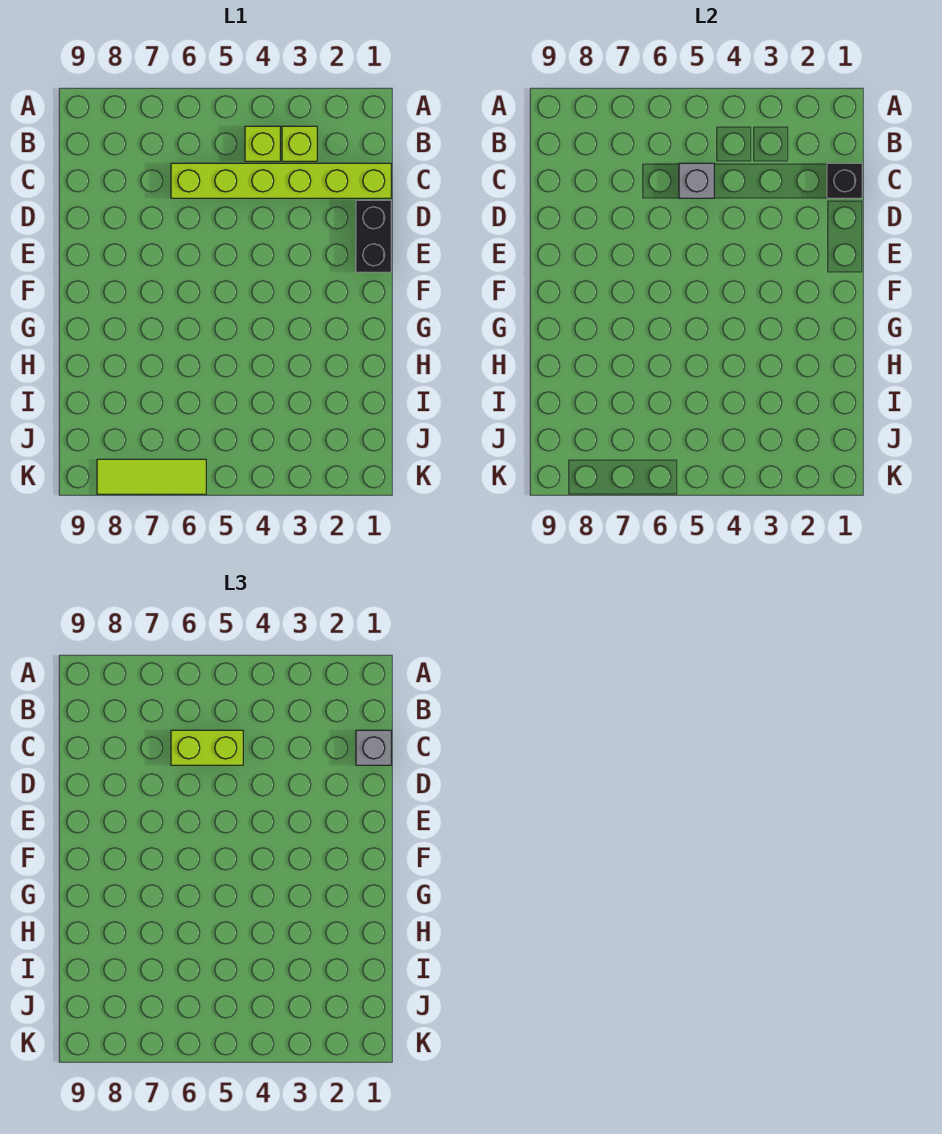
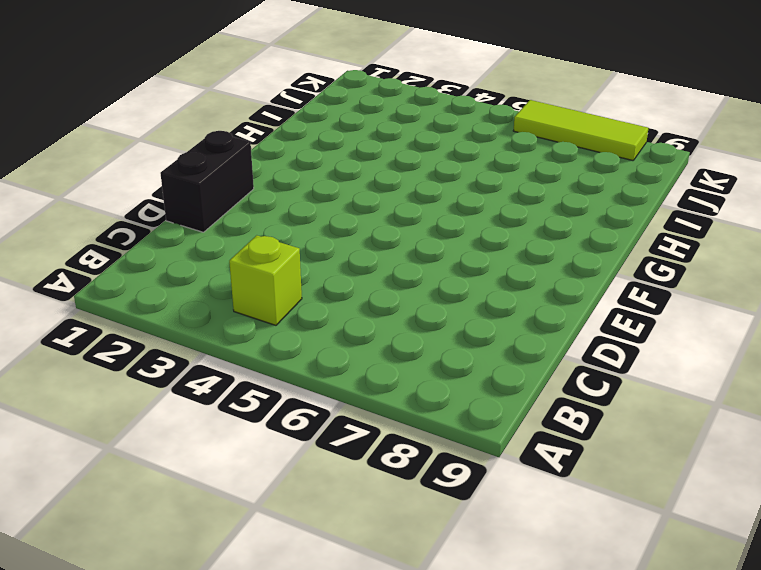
none -> lime brick B3 level 1
none -> lime brick C1:C6 level 1

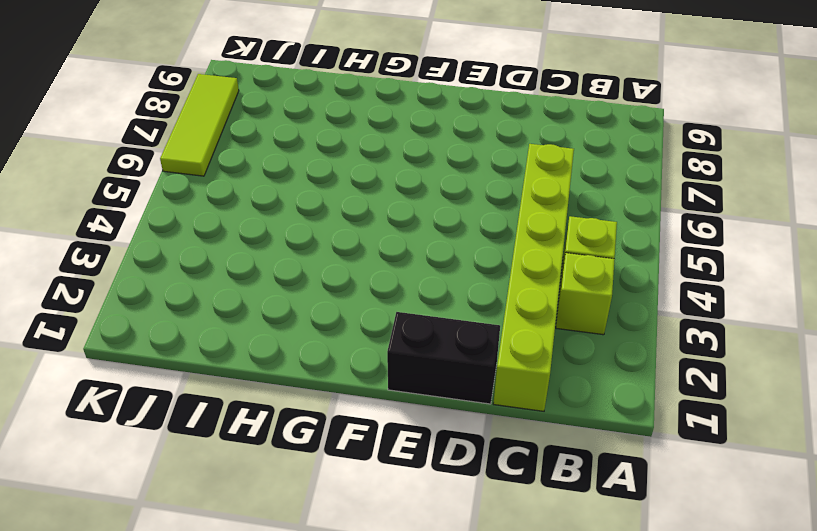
none -> black brick C1 level 2
none -> grey brick C5 level 2

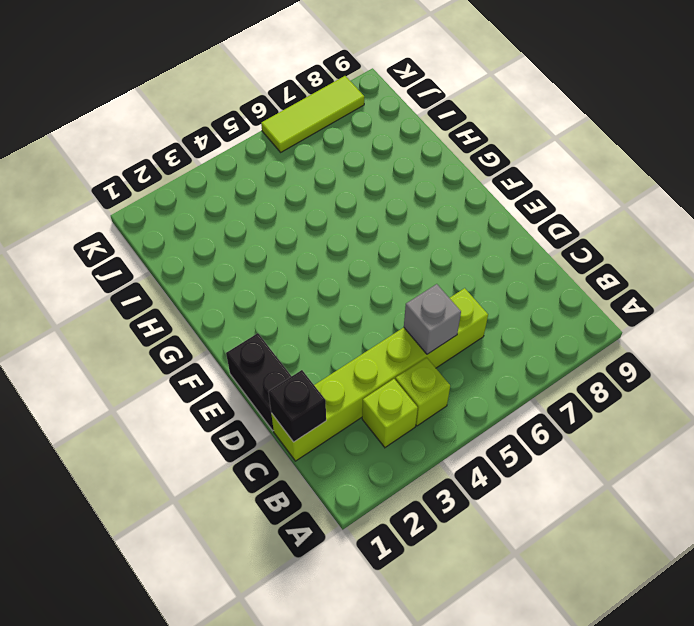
none -> grey brick C1 level 3
none -> lime brick C5:C6 level 3

